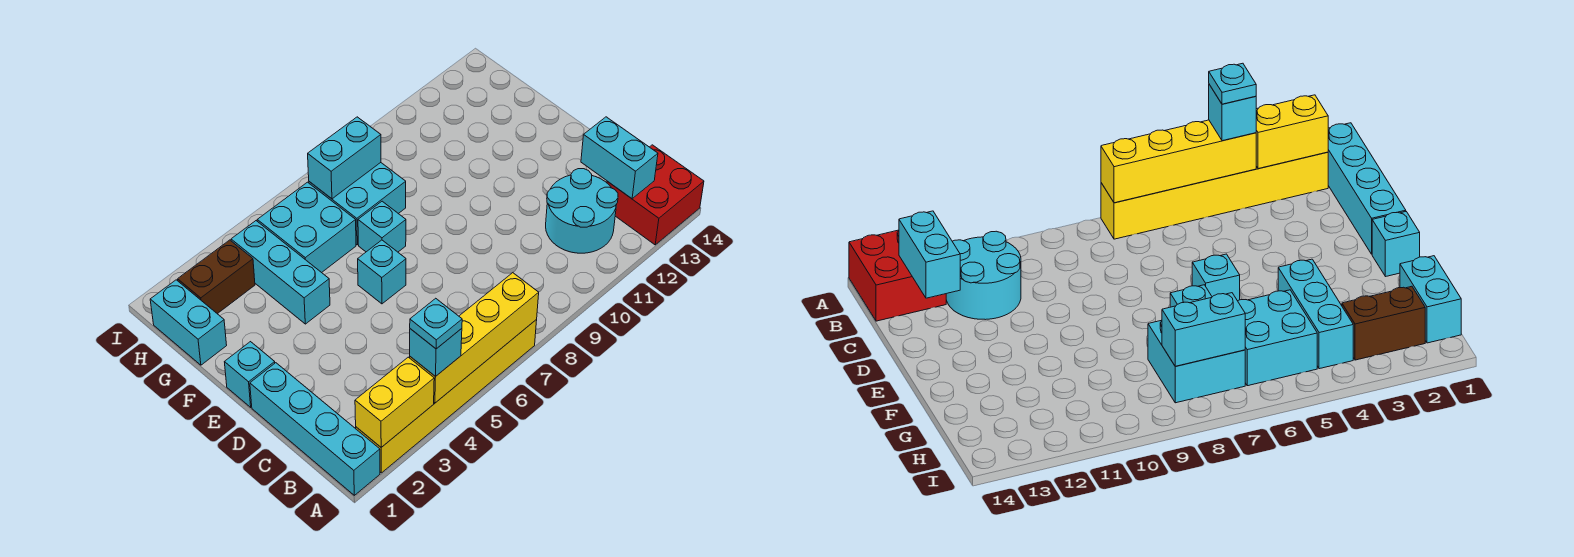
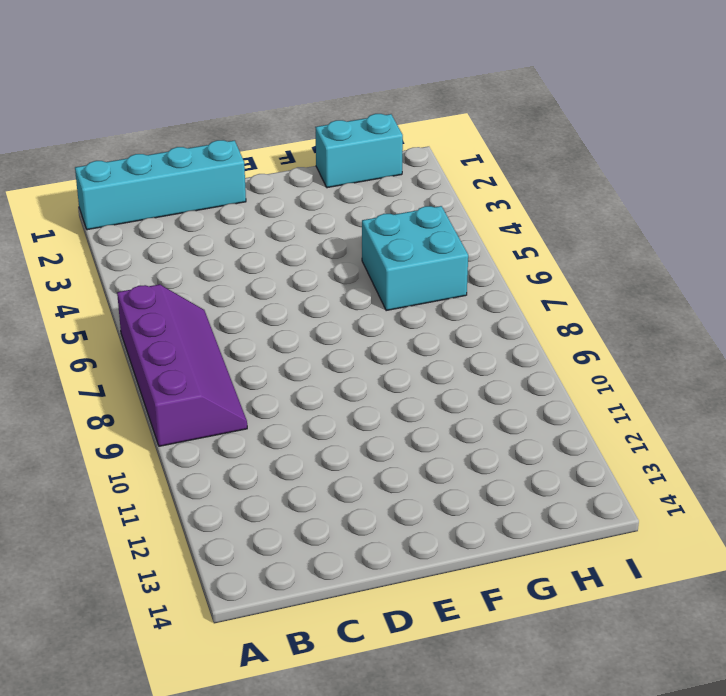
purple slope A6:B9 level 1 top A -> yellow brick A2:A7 level 1
none -> red brick A13:B14 level 1
none -> cyan round brick B11:C12 level 1
none -> cyan brick E1 level 1

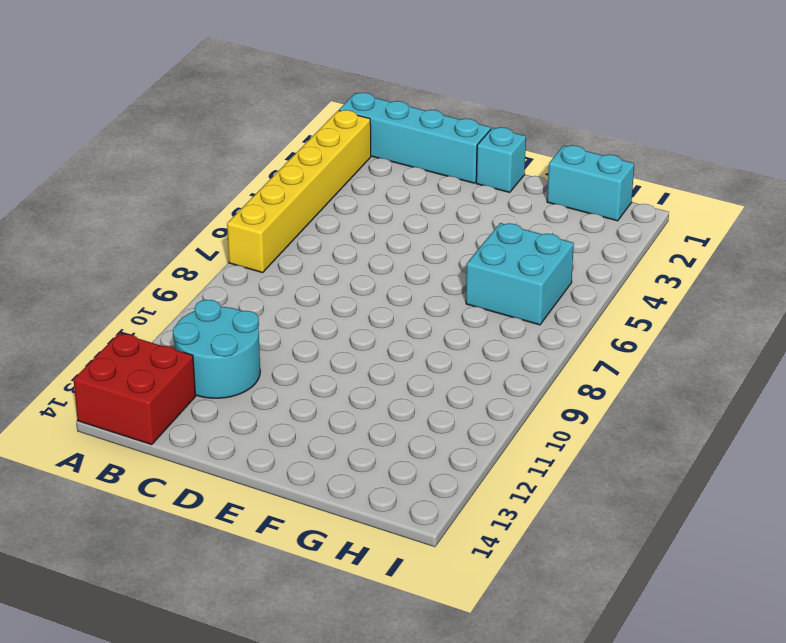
none -> cyan brick E6 level 1
none -> cyan brick F4:H4 level 1
none -> cyan brick F7 level 1

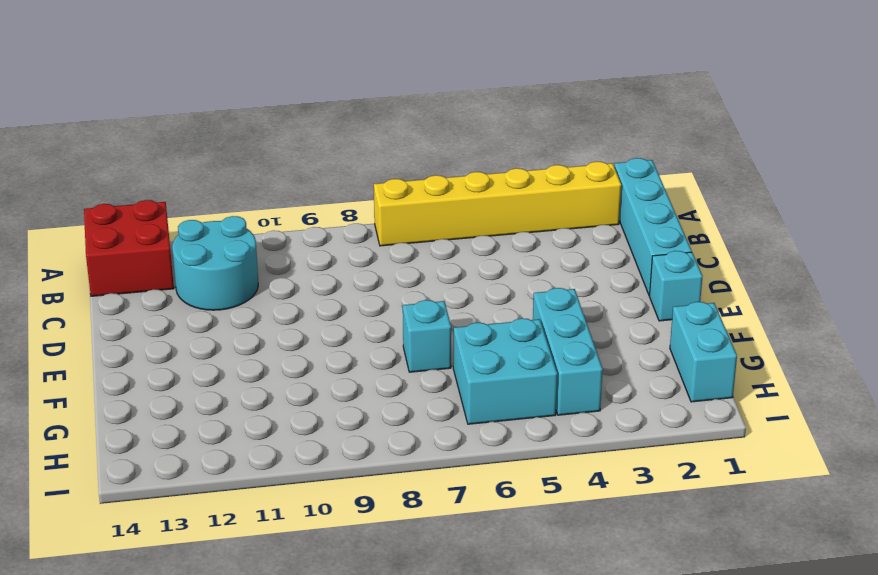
none -> cyan brick E6 level 1
none -> cyan brick G7:H8 level 1
none -> brown brick H2:H3 level 1

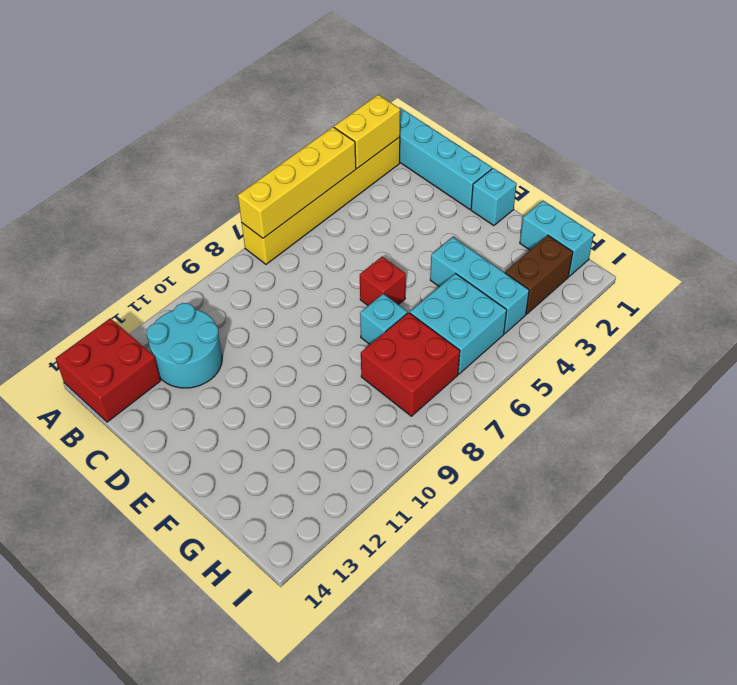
red brick E6 level 1 -> cyan brick E6 level 1
red brick G7:H8 level 1 -> cyan brick G7:H8 level 1
none -> cyan brick B13:C13 level 2
none -> cyan brick H7:H8 level 2
none -> cyan brick A4 level 3

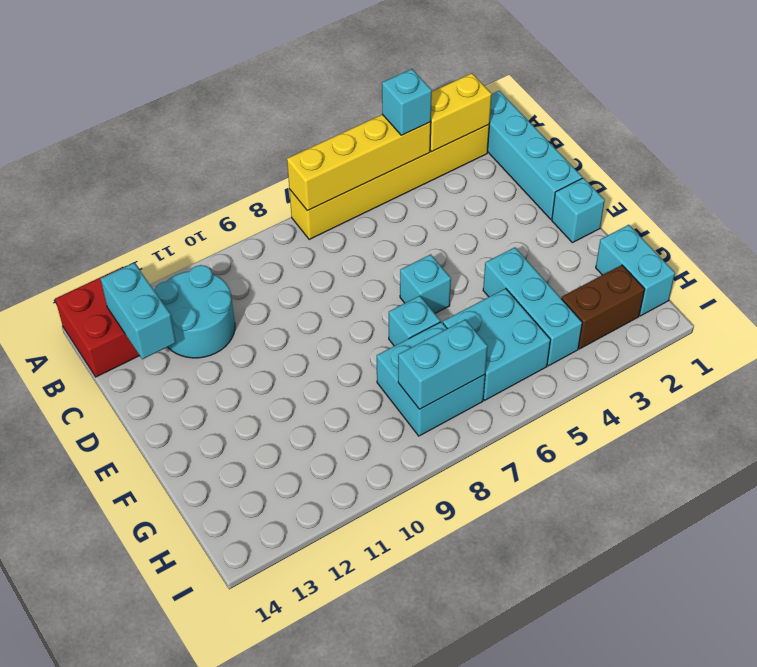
none -> cyan plate A4 level 4

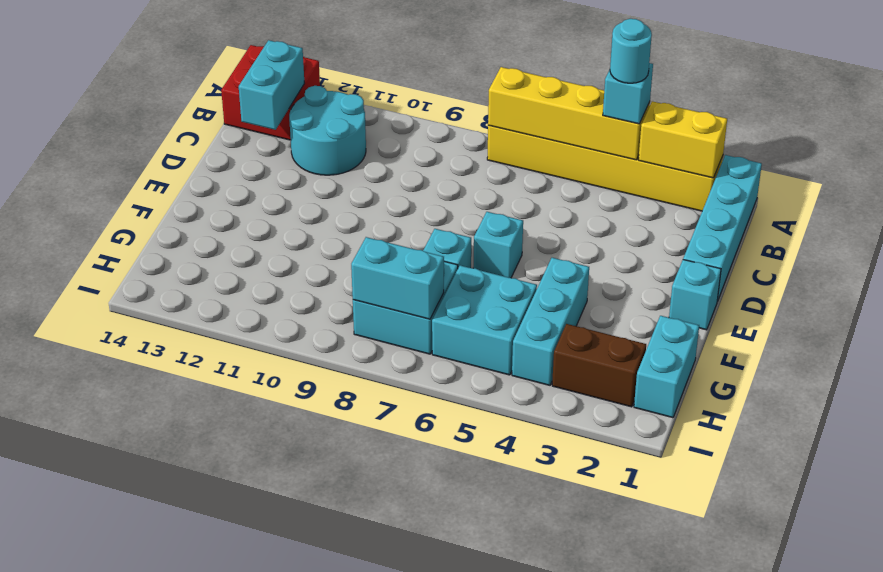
cyan round brick A4 level 4 -> cyan plate A4 level 4

